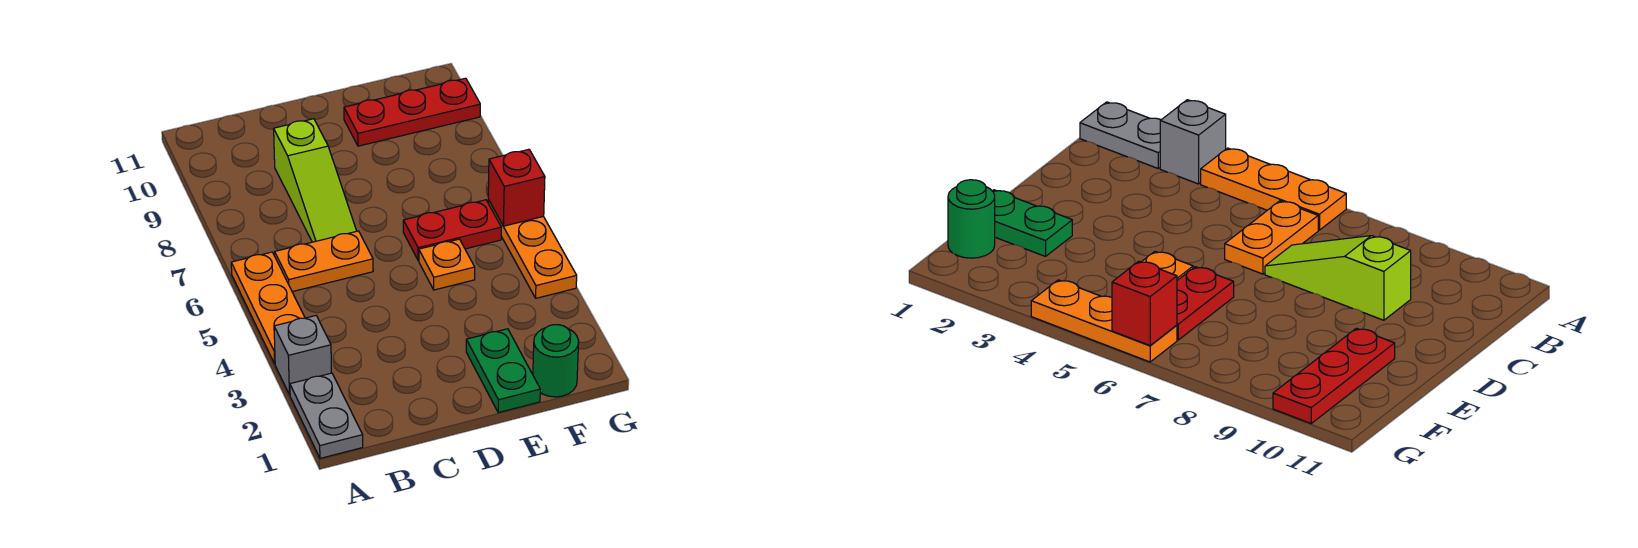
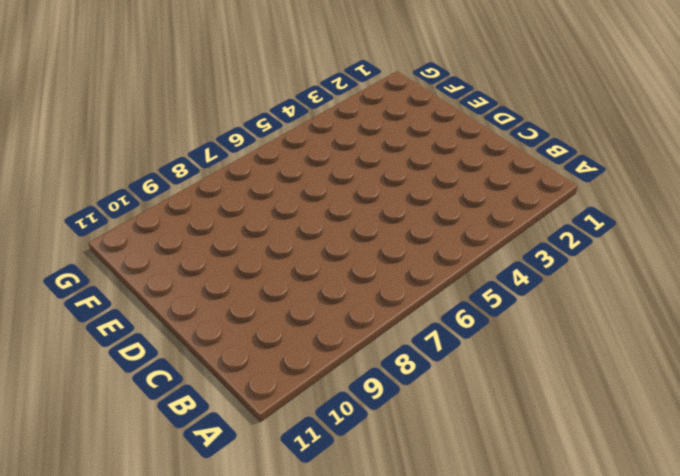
none -> grey plate A1:A2 level 1
none -> grey brick A3 level 1
none -> orange plate A4:A6 level 1

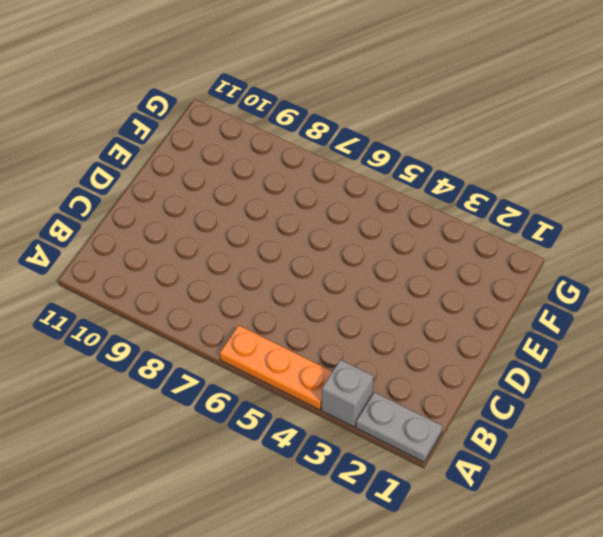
none -> orange plate B6:C6 level 1
none -> lime slope C7:C9 level 1 top 9
none -> green plate E1:E2 level 1

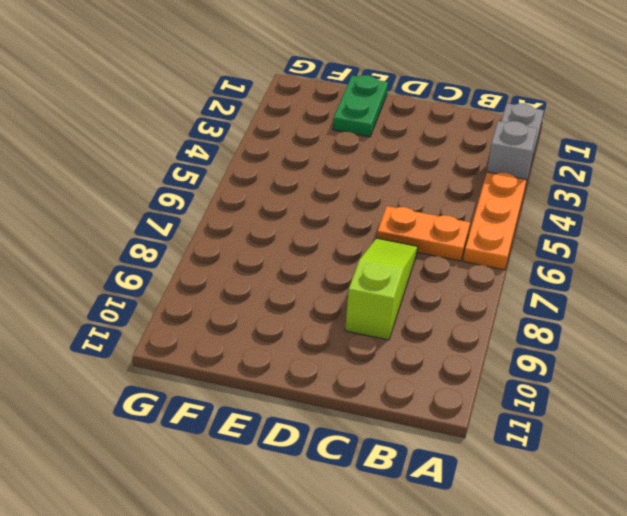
none -> orange plate E5 level 1
none -> red plate E6:F6 level 1
none -> red plate E10:G10 level 1

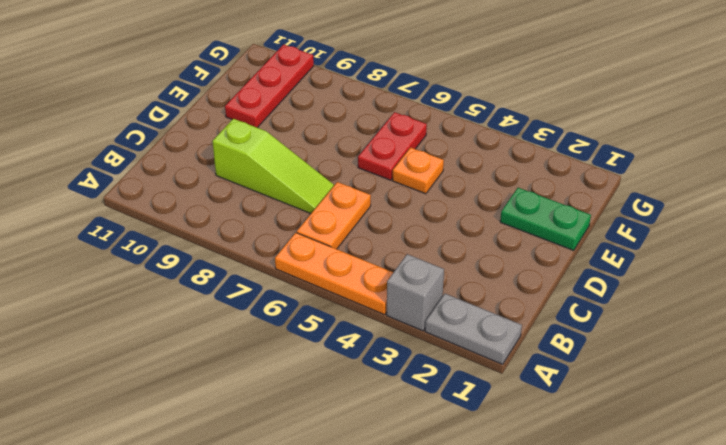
none -> green round brick F1 level 1
none -> orange plate G4:G6 level 1
none -> red brick G6 level 2

